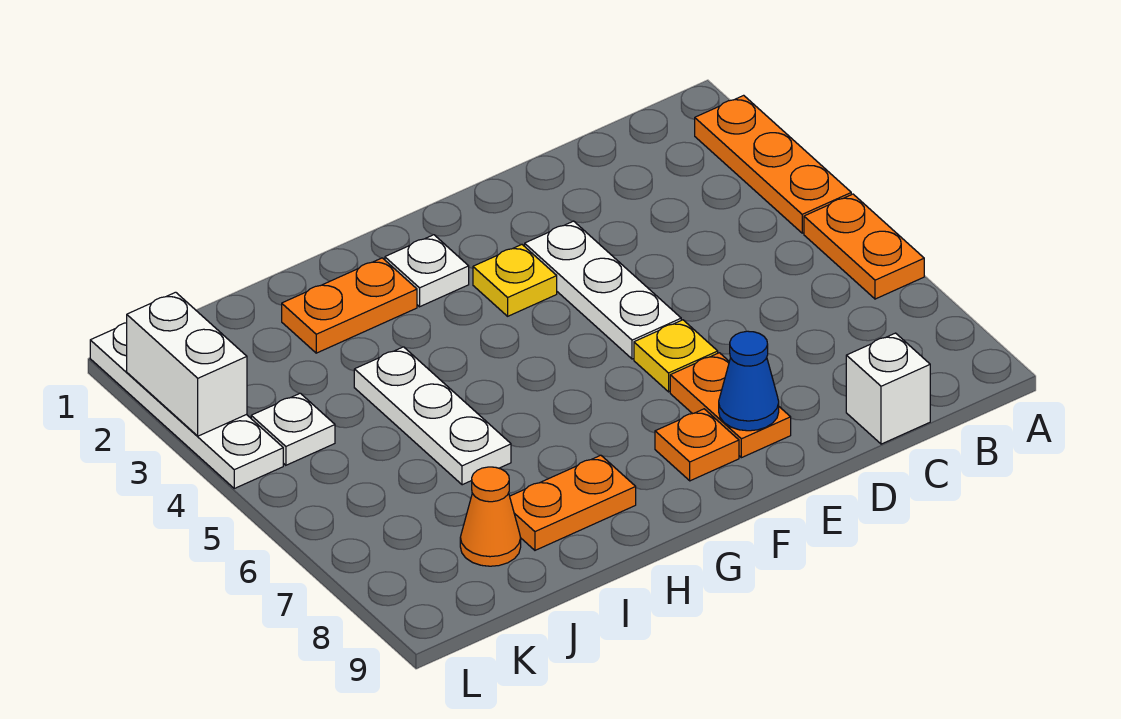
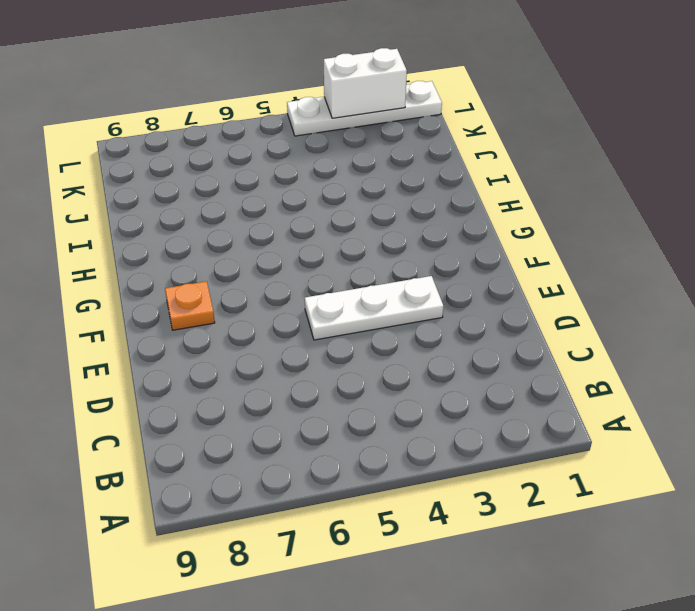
none -> orange plate A2:A4 level 1
none -> orange plate A5:A6 level 1
none -> white brick C9 level 1

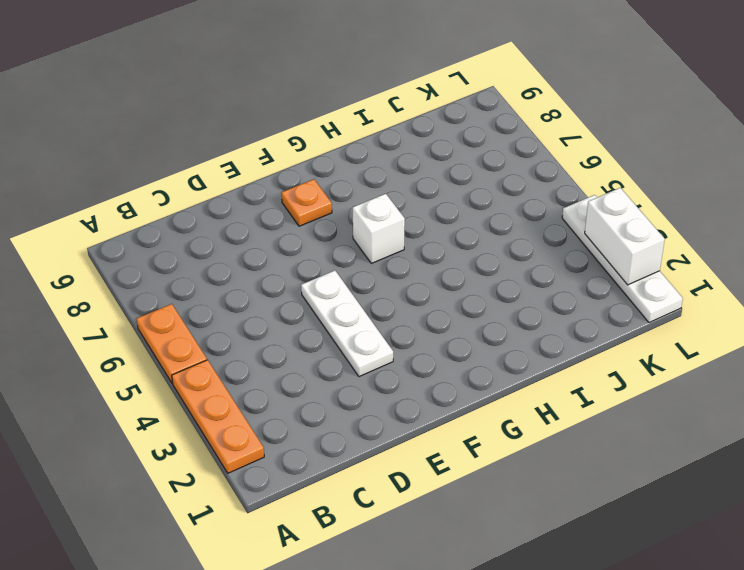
white brick G6 level 1 -> white brick C9 level 1
none -> yellow plate E6 level 1
none -> orange plate E7:E8 level 1
none -> yellow plate F3 level 1

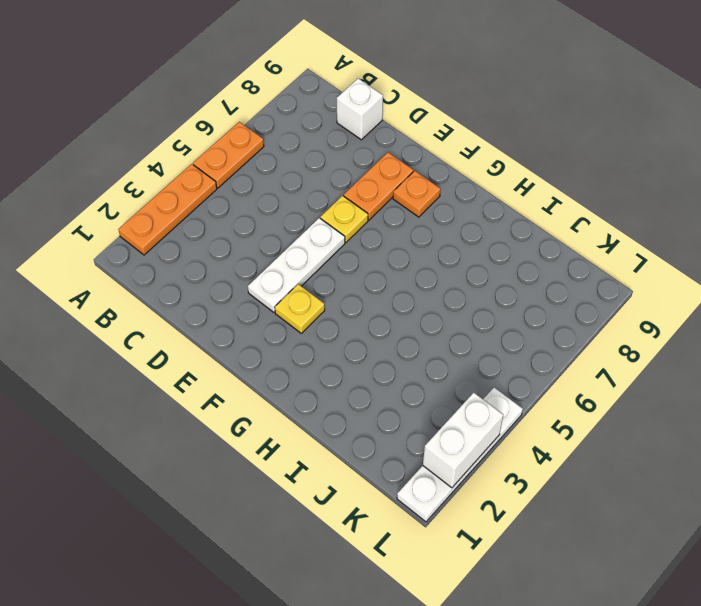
none -> white plate G2 level 1
none -> orange plate H2:I2 level 1
none -> orange plate H8:I8 level 1

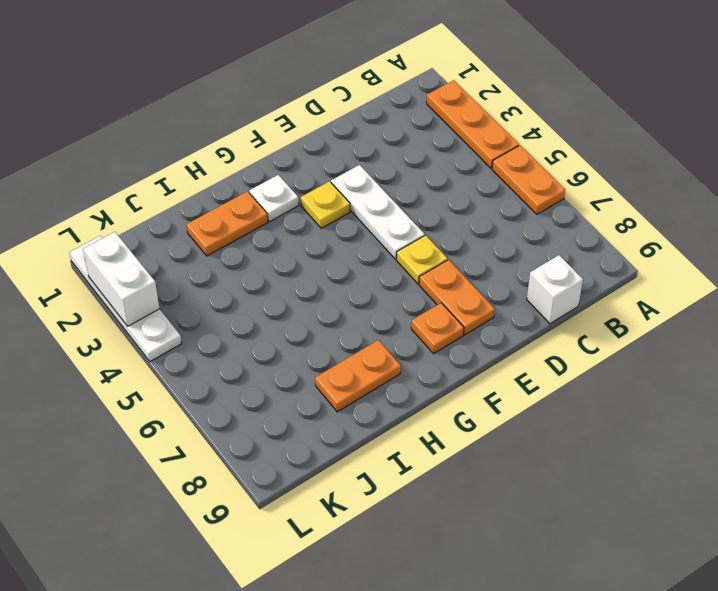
none -> white plate I4:I6 level 1
none -> orange cone J8 level 1
none -> white plate K4 level 1

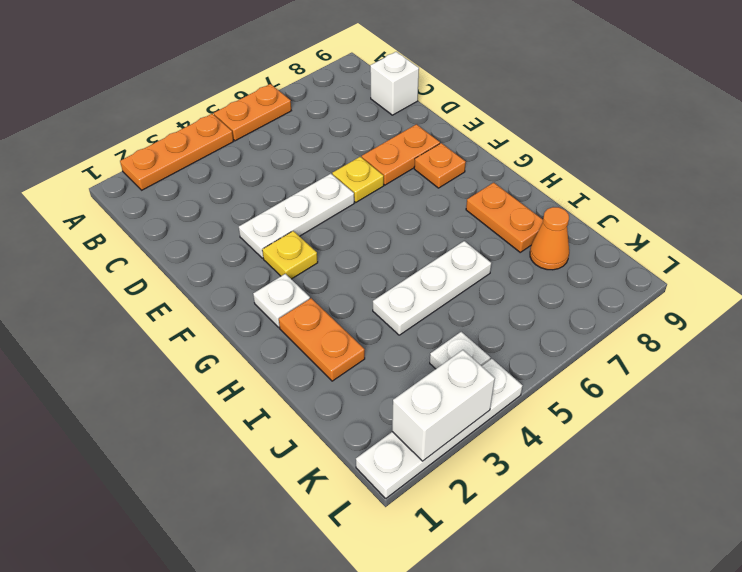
none -> blue cone E8 level 2

